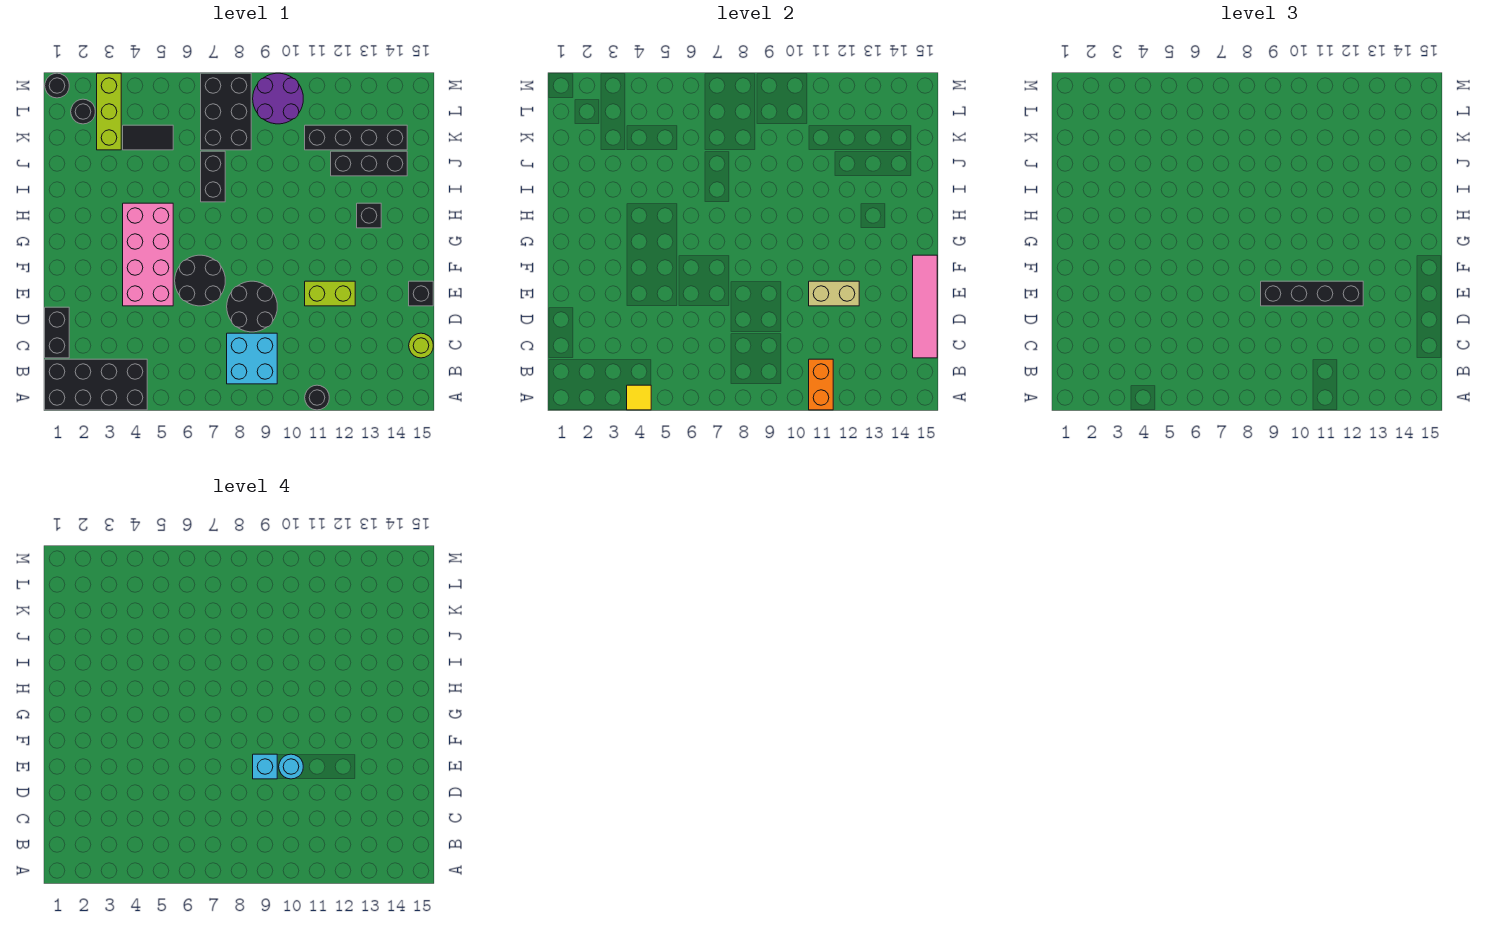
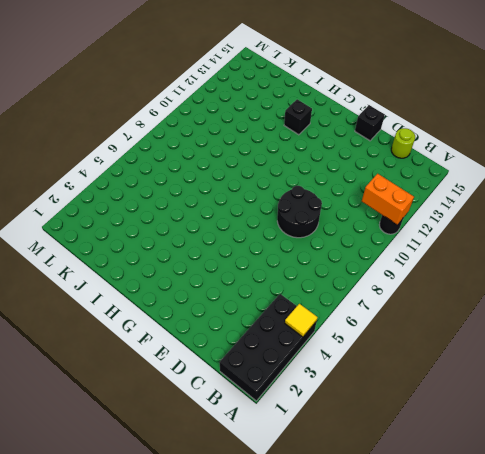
none -> cyan brick B8:C9 level 1
none -> black brick C1:D1 level 1
none -> pink brick E4:H5 level 1

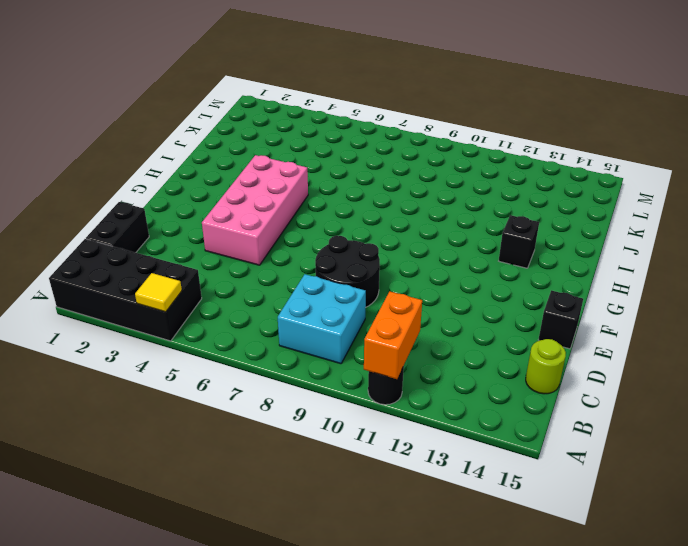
none -> black round brick E6:F7 level 1
none -> lime brick E11:E12 level 1
none -> black brick I7:J7 level 1

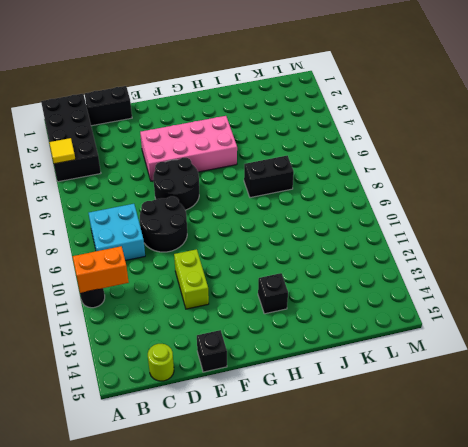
none -> black brick J12:J14 level 1
none -> lime brick K3:M3 level 1
none -> black tile K4:K5 level 1

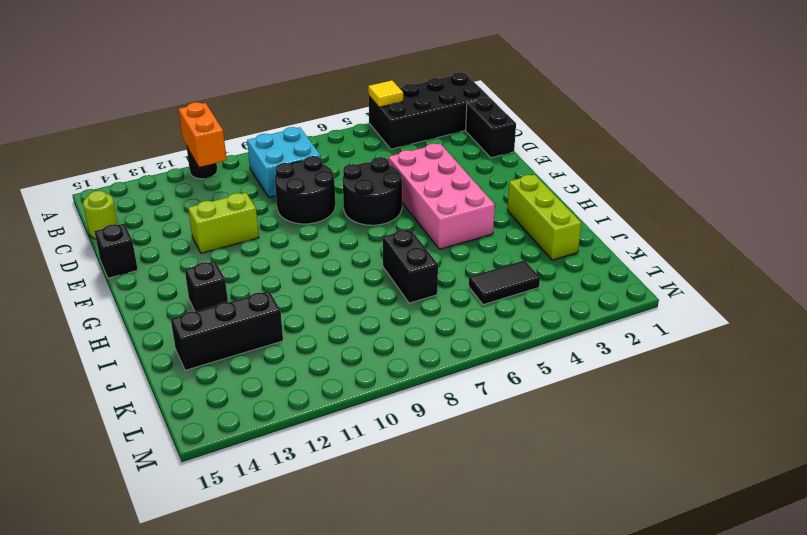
lime brick H2:J2 level 1 -> lime brick K3:M3 level 1
none -> black brick K7:M8 level 1
none -> black brick K11:K14 level 1
none -> black round brick L2 level 1

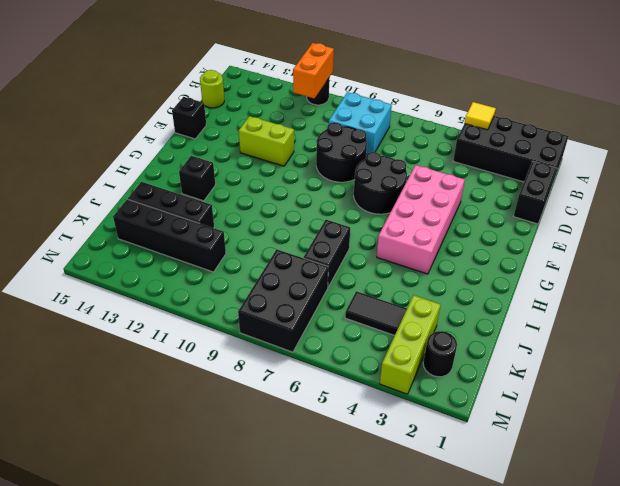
none -> purple round brick L9:M10 level 1
none -> black round brick M1 level 1
none -> pink tile C15:F15 level 2

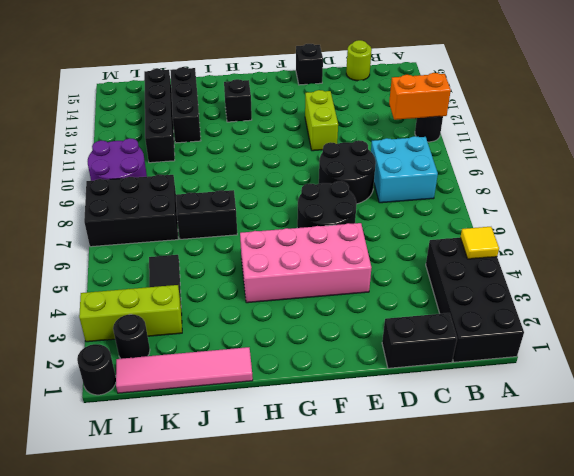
pink tile I1:L1 level 1 -> pink tile C15:F15 level 2
none -> tan brick E11:E12 level 2
none -> black brick E9:E12 level 3
none -> cyan brick E9 level 4

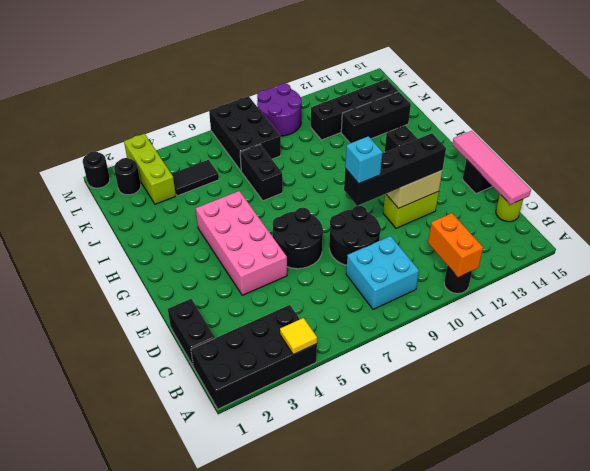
none -> cyan round brick E10 level 4

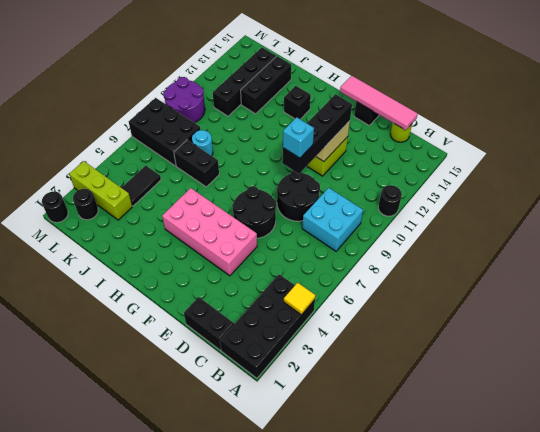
cyan round brick J8 level 1 -> cyan round brick E10 level 4
none -> orange brick A11:B11 level 2

